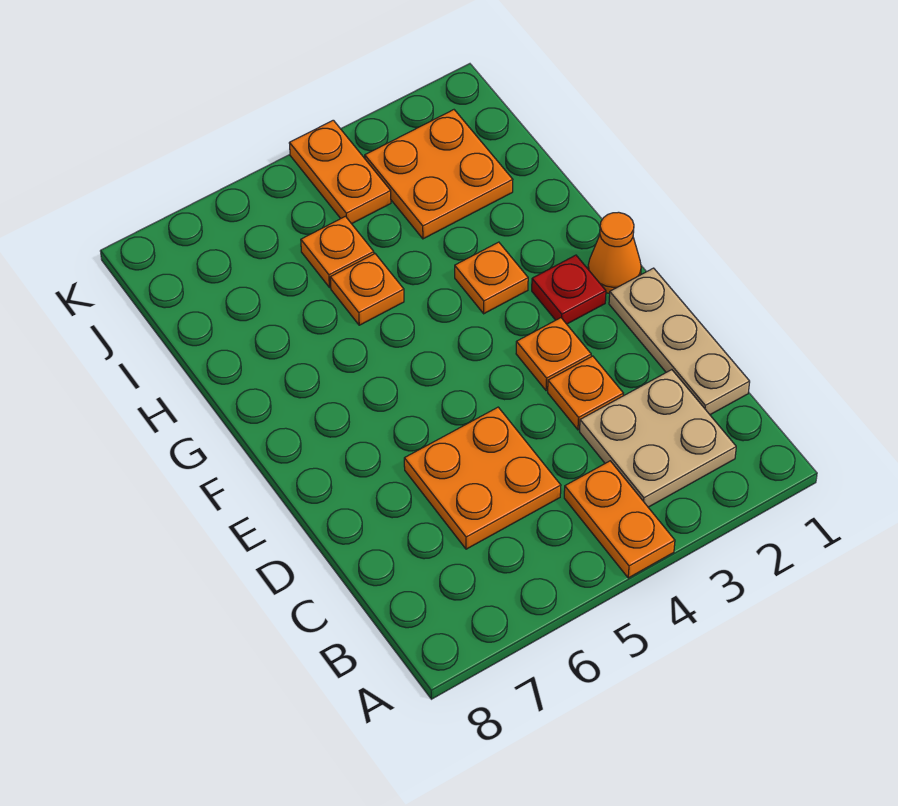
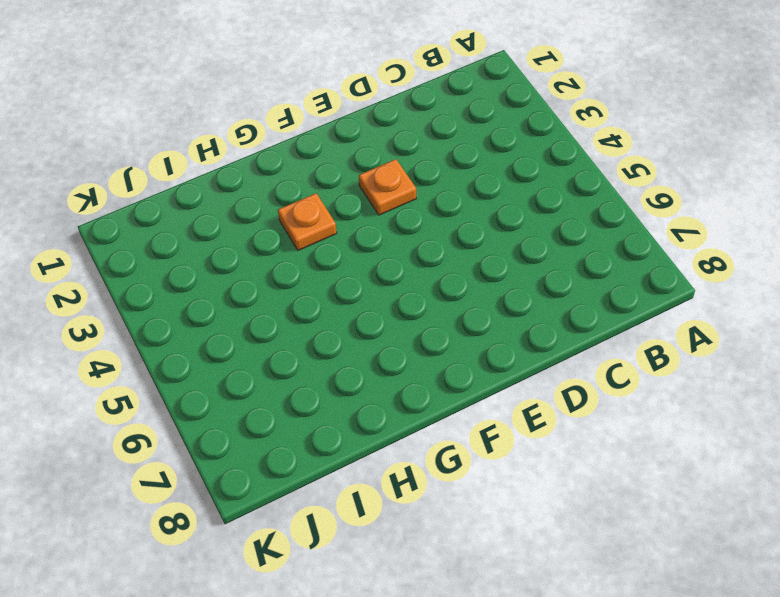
none -> orange plate A4:B4 level 1
none -> tan plate B2:C3 level 1
none -> tan plate C1:E1 level 1

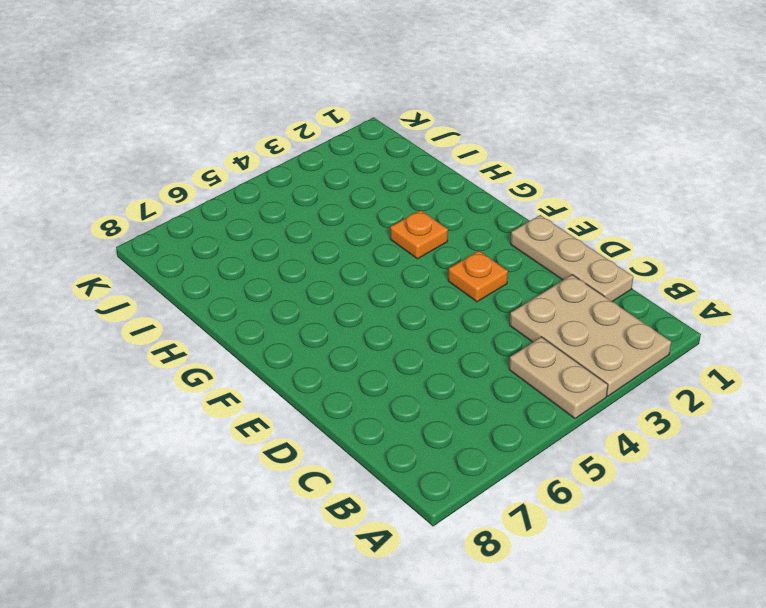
tan plate A2:C3 level 1 -> tan plate B2:C3 level 1
tan plate A4:B4 level 1 -> orange plate A4:B4 level 1
none -> orange plate C5:D6 level 1
none -> orange plate D3 level 1
none -> orange cone F1 level 1

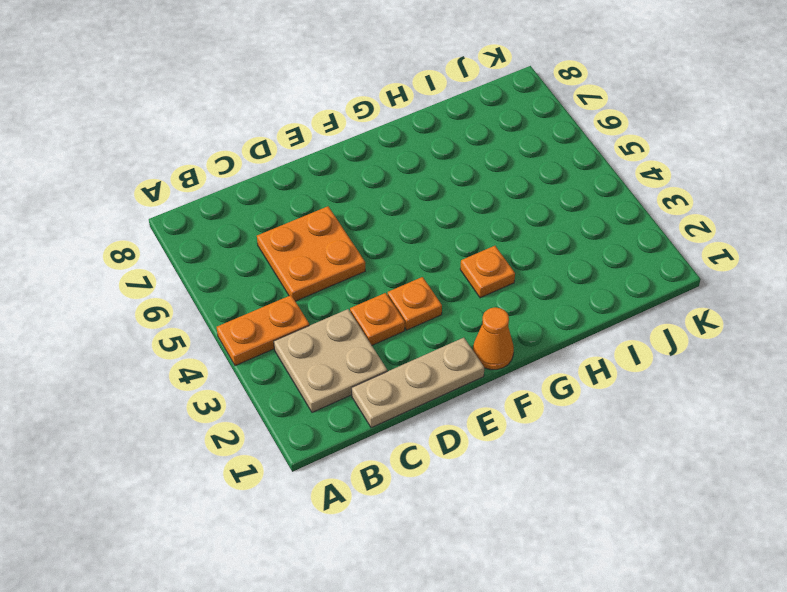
none -> red plate F2 level 1
none -> orange plate H5 level 1
none -> orange plate I2:J3 level 1

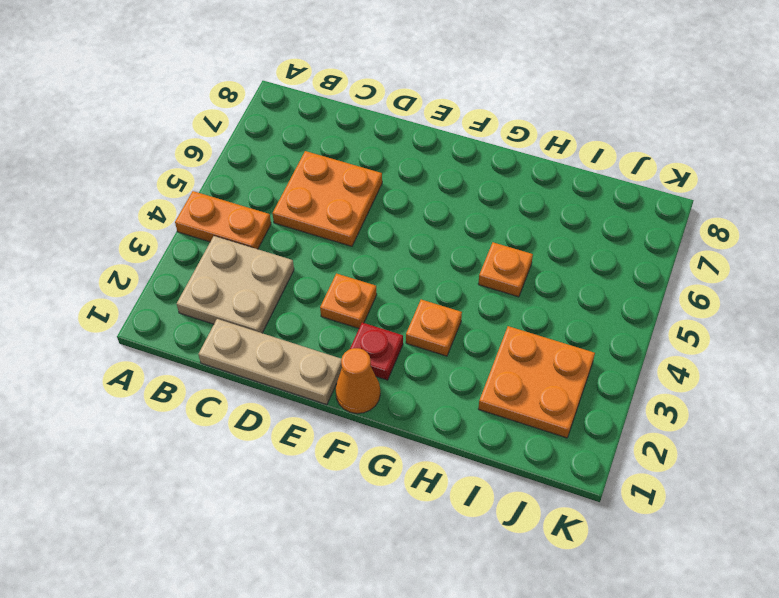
none -> orange plate D3 level 1
none -> orange plate I5 level 1
none -> orange plate J4:K4 level 1

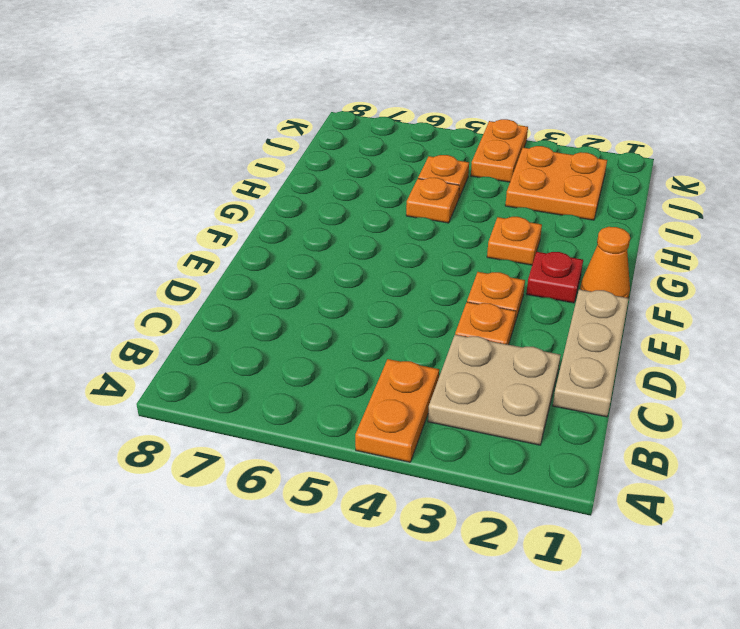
none -> orange plate C5:D6 level 1

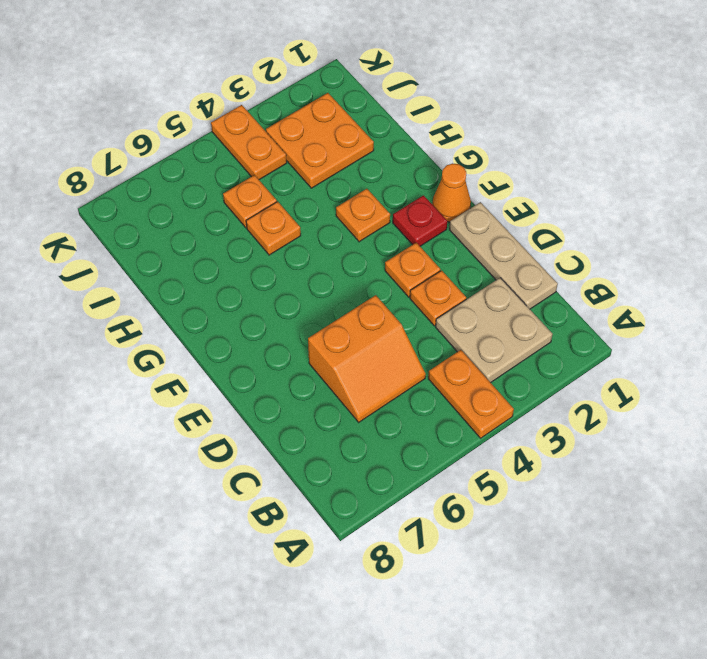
orange slope C5:D6 level 1 top D -> orange plate C5:D6 level 1

